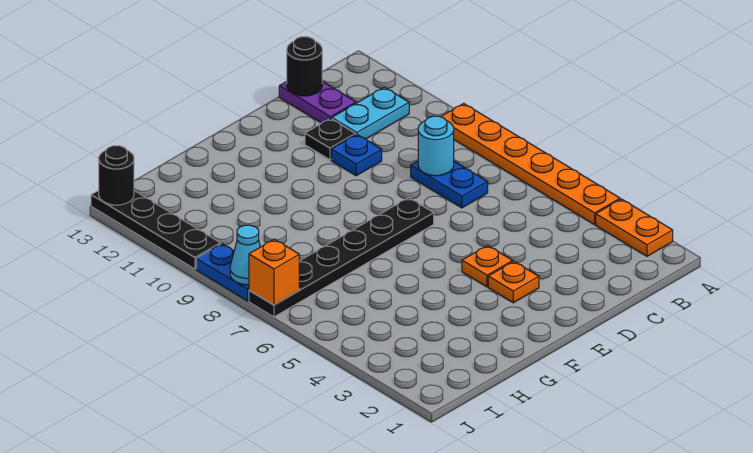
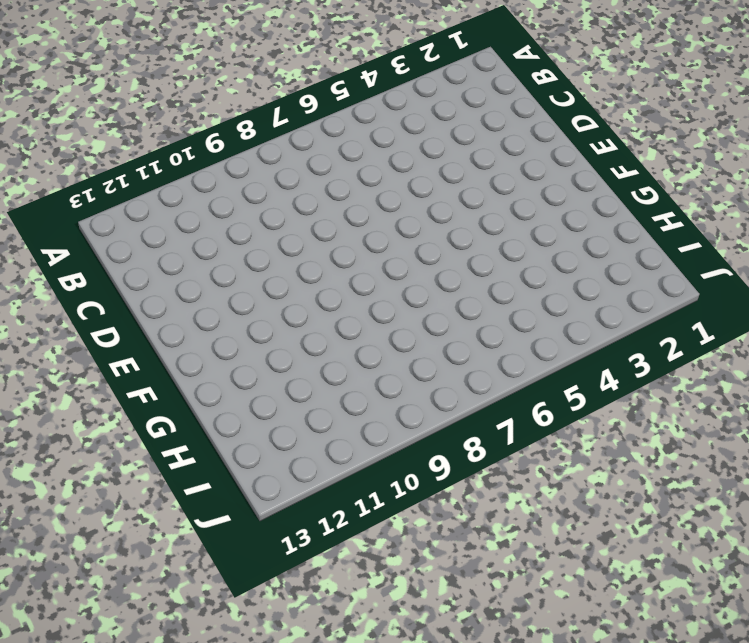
none -> orange plate A2:A3 level 1
none -> orange plate A4:A9 level 1
none -> cyan plate B11:C11 level 1

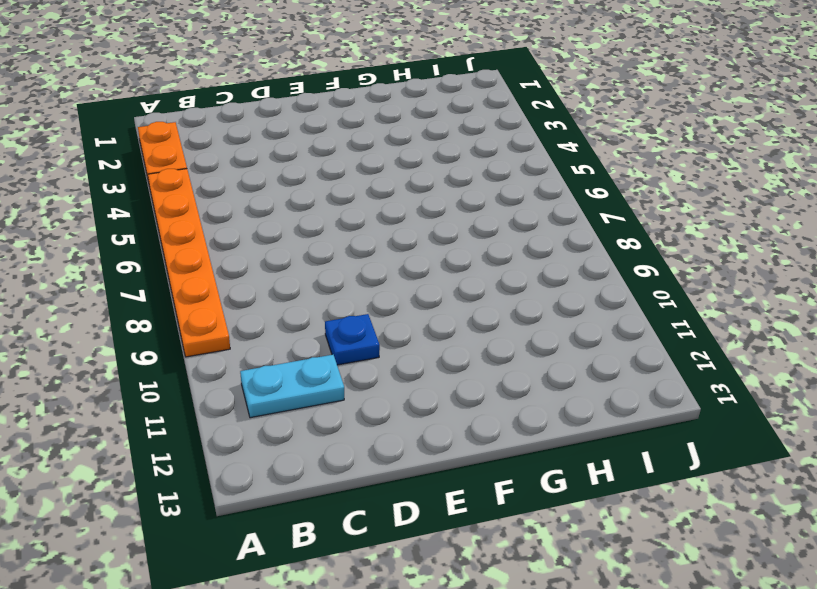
none -> blue plate C7:C8 level 1
none -> purple plate C12:C13 level 1
none -> black plate D11 level 1

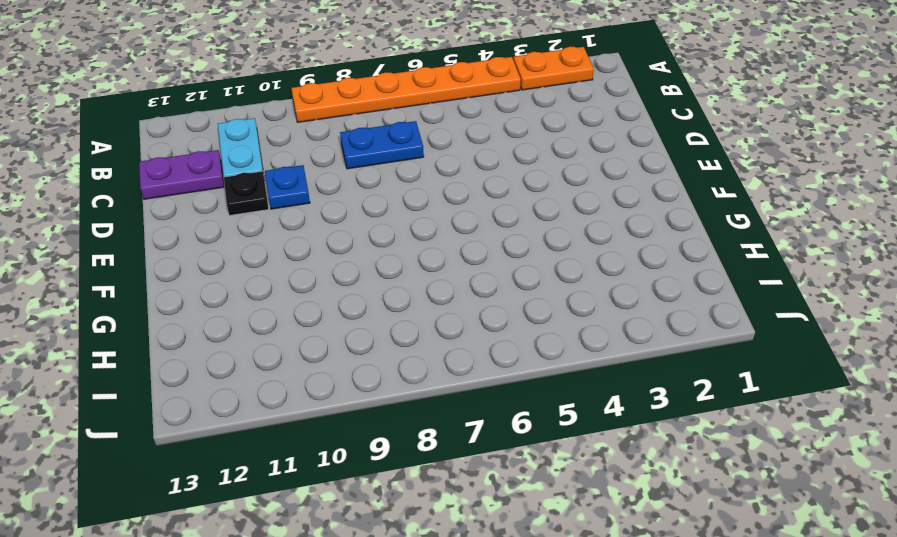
none -> orange plate E3 level 1
none -> orange plate E4 level 1
none -> black plate E7:J7 level 1

